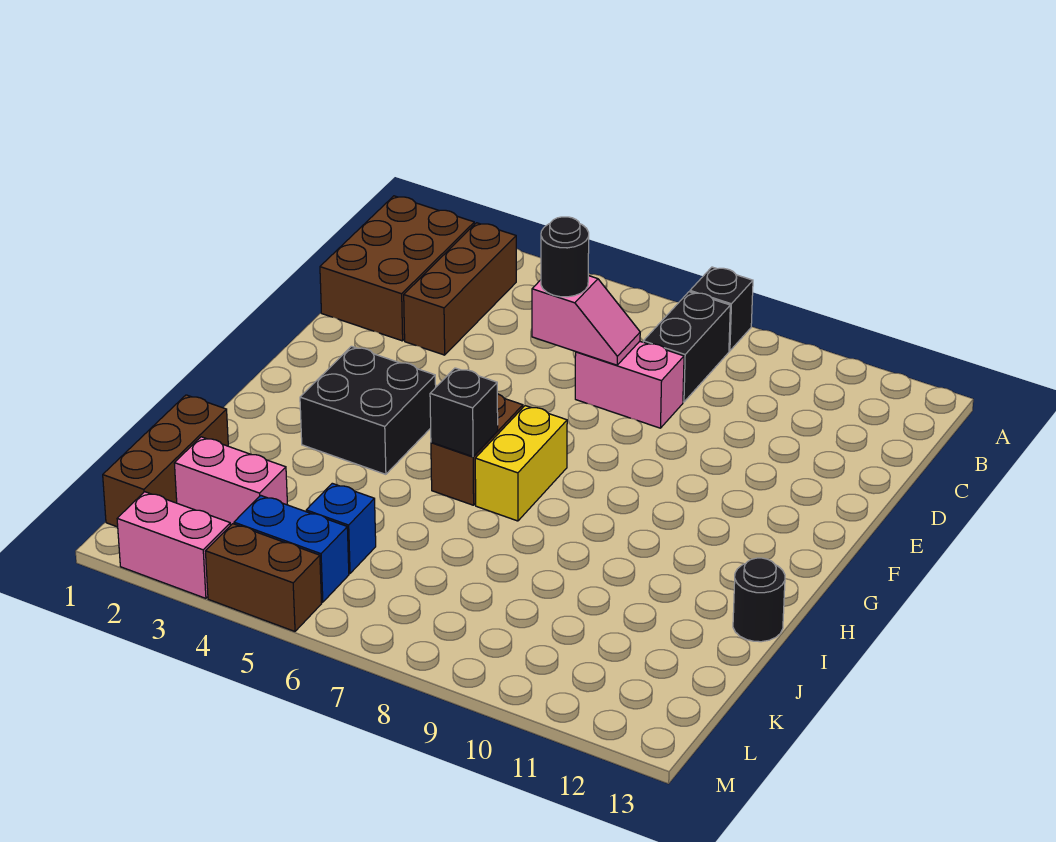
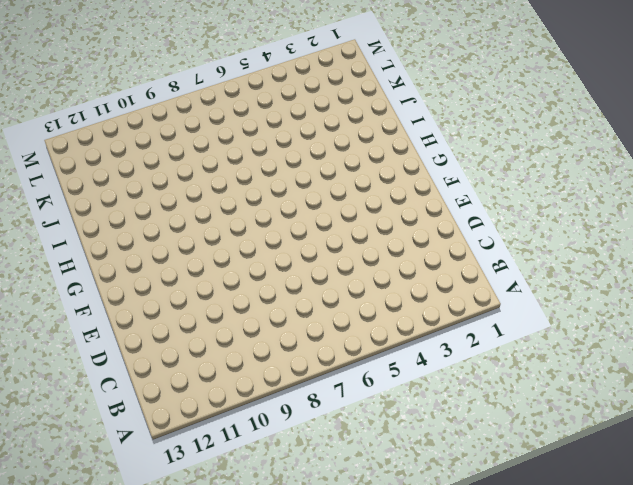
none -> black brick A8 level 1
none -> brown brick B1:D2 level 1
none -> brown brick B3:D3 level 1

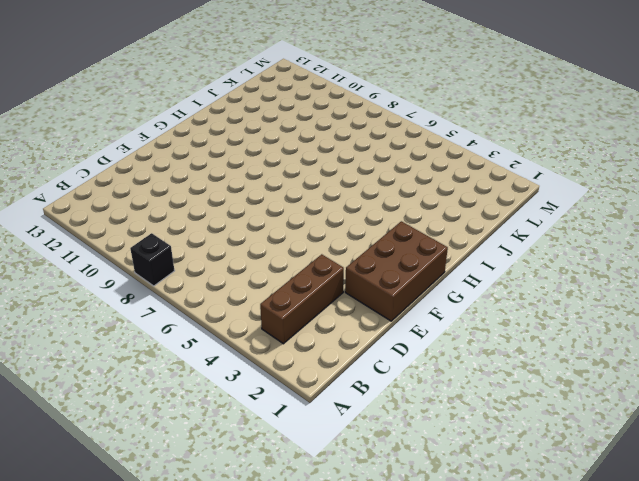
brown brick E1:G2 level 1 -> brown brick B1:D2 level 1
none -> black brick B8:C8 level 1
none -> pink brick D7:D8 level 1
none -> black brick G3:H4 level 1

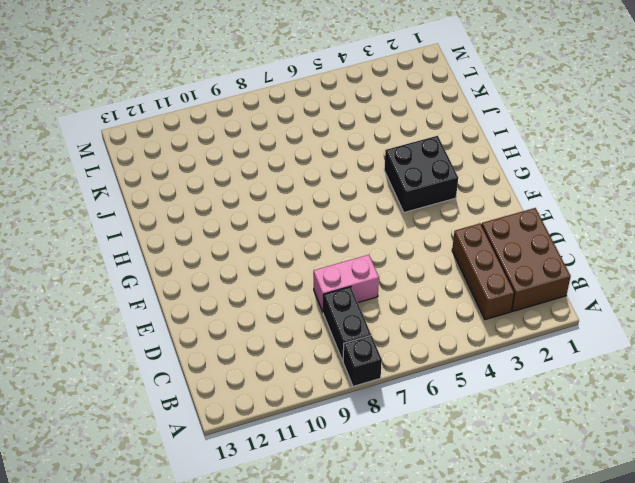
none -> brown brick G6:H6 level 1
none -> yellow brick G7:H7 level 1
none -> black round brick I13 level 1

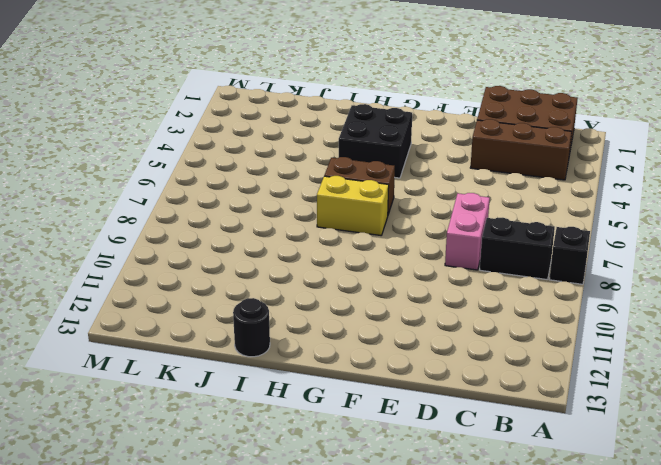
none -> brown brick J1:L1 level 1
none -> pink brick K2:K3 level 1
none -> blue brick K5 level 1

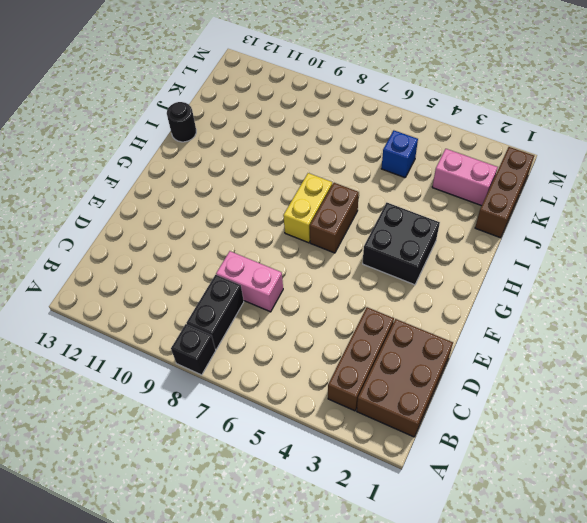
none -> blue brick L4:L5 level 1
none -> pink brick M2:M3 level 1
none -> brown brick M4:M5 level 1

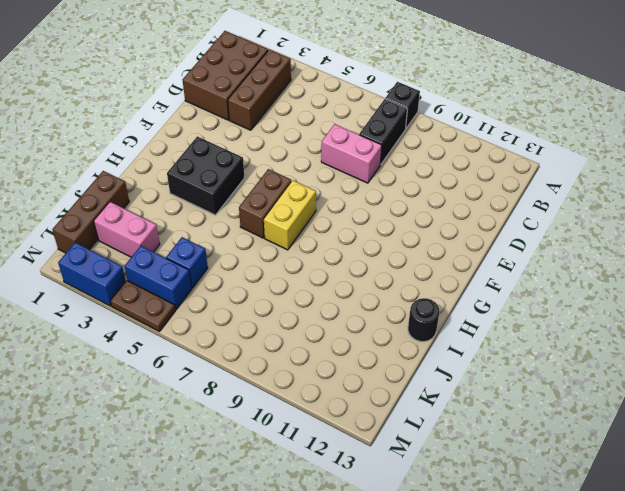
blue brick M2:M3 level 1 -> pink brick M2:M3 level 1
brown plate M4:M5 level 1 -> brown brick M4:M5 level 1
none -> pink slope D6:D7 level 2 top 6
none -> black brick H6 level 2
none -> black round brick D6 level 3

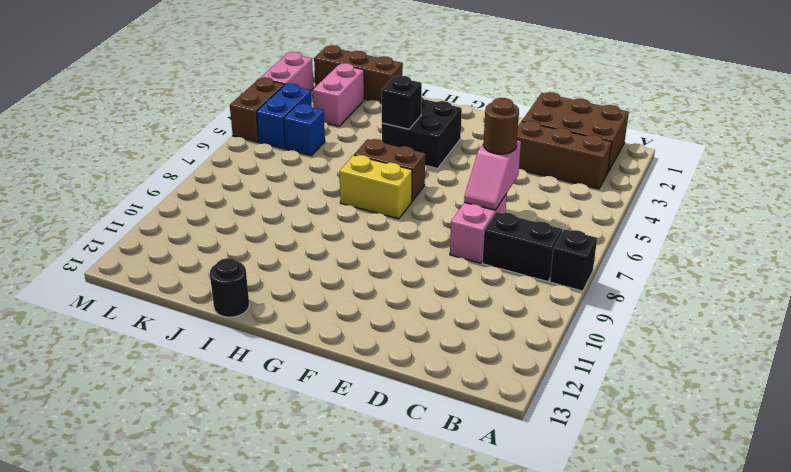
brown round brick D6 level 3 -> black round brick D6 level 3
black brick H4 level 2 -> black brick H6 level 2

